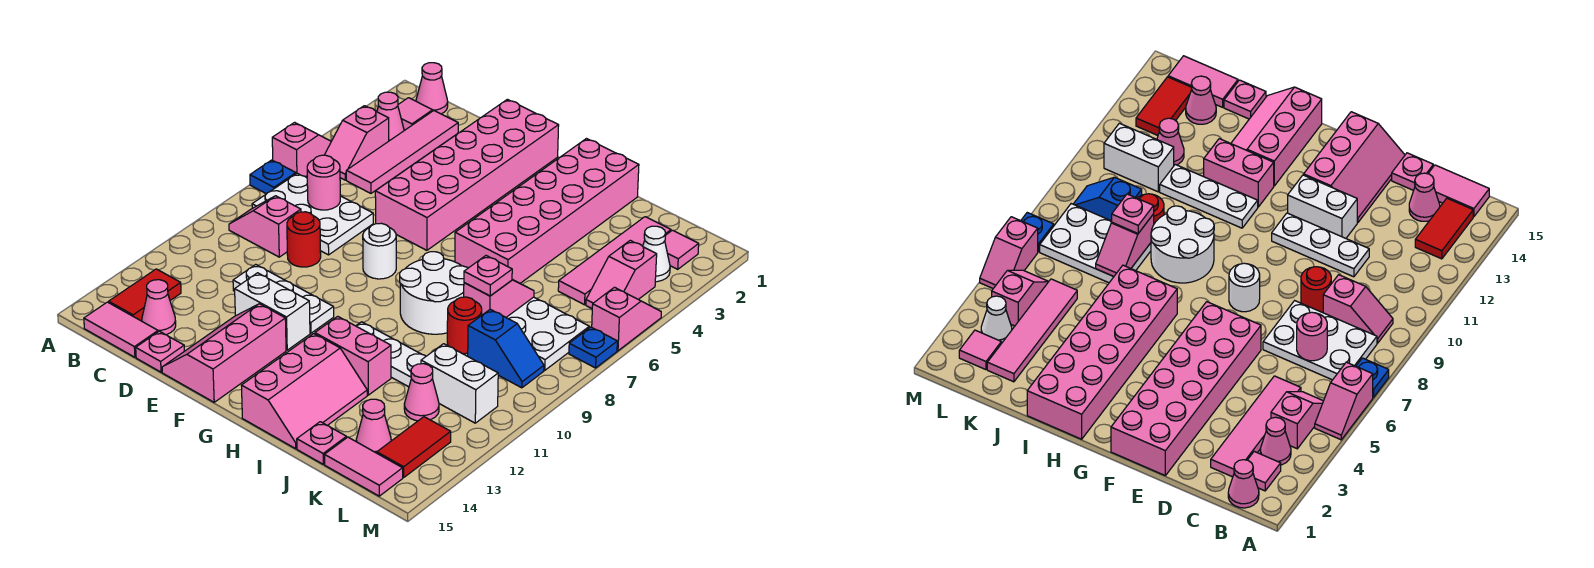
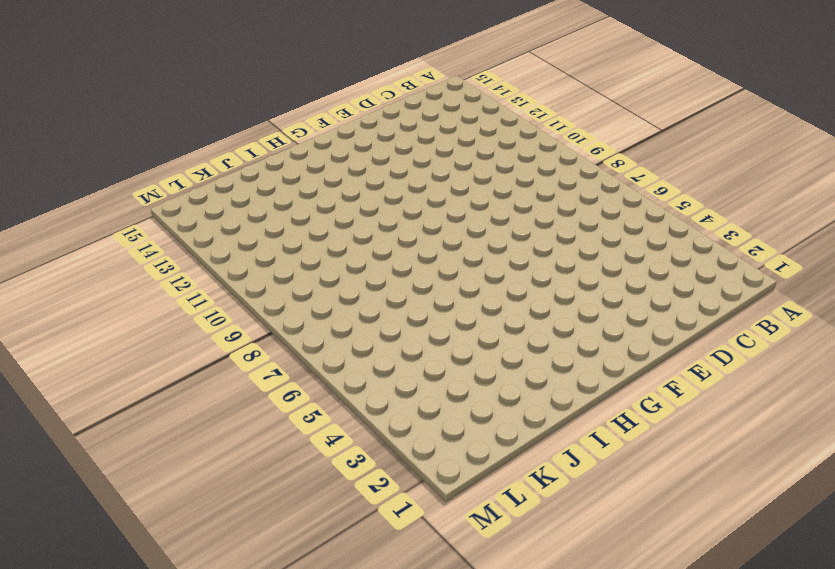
none -> pink slope A5:A6 level 1 top 6
none -> blue plate A7 level 1
none -> pink cone B1 level 1
none -> pink tile B2 level 1

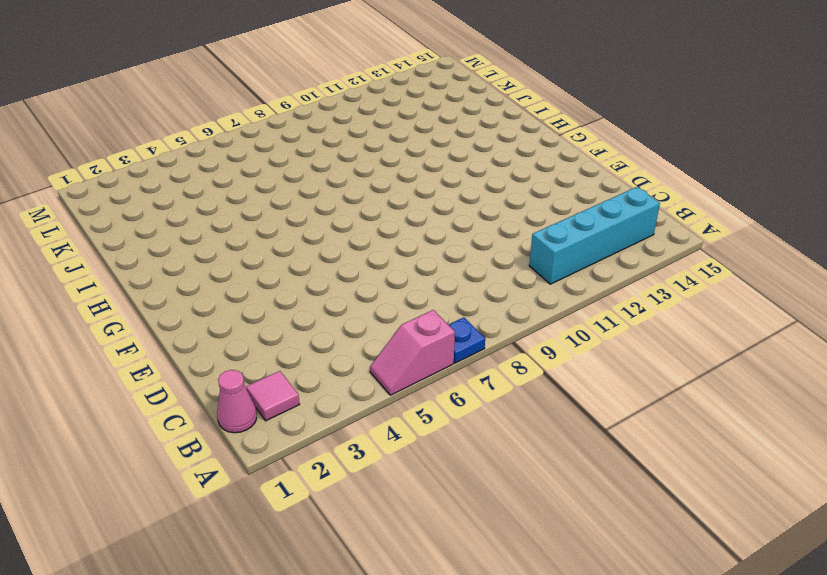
cyan brick B11:B14 level 1 -> red tile B13:B14 level 1
none -> pink cone B3 level 1
none -> pink slope B4:B5 level 1 top 4
none -> white plate B7:D8 level 1
none -> pink slope B9:C9 level 1 top C

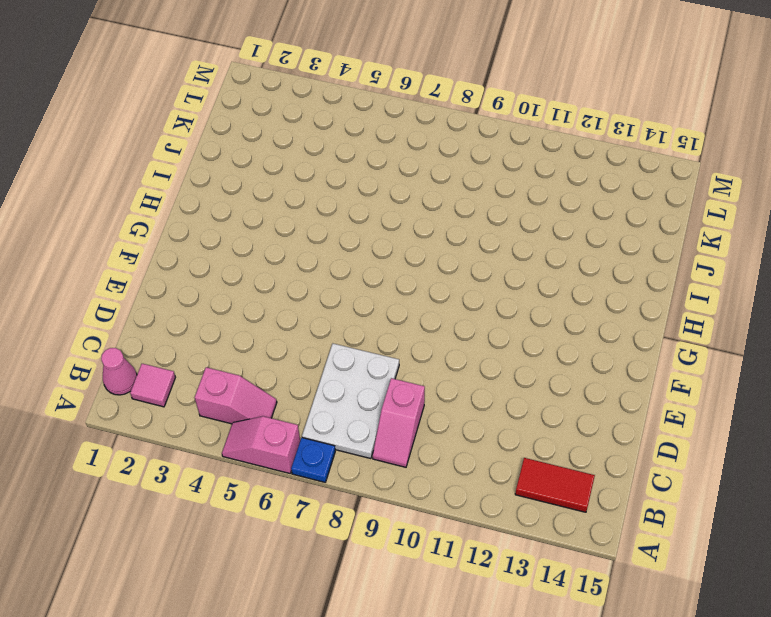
none -> pink cone B3 level 1
none -> pink tile B15:C15 level 1
none -> pink tile C2:C5 level 1
none -> pink cone C14 level 1

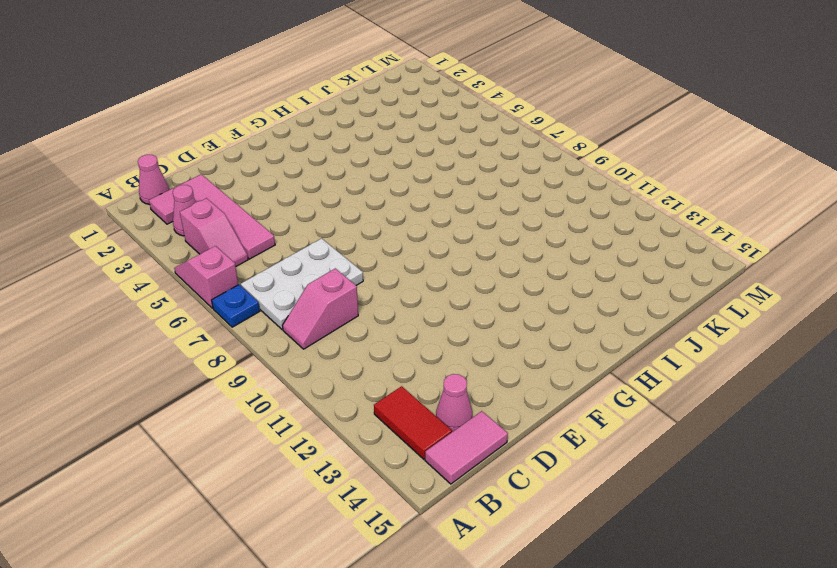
none -> red round brick D9 level 1
none -> white plate D11:F11 level 1
none -> pink plate D15 level 1
none -> pink brick E1:F6 level 1

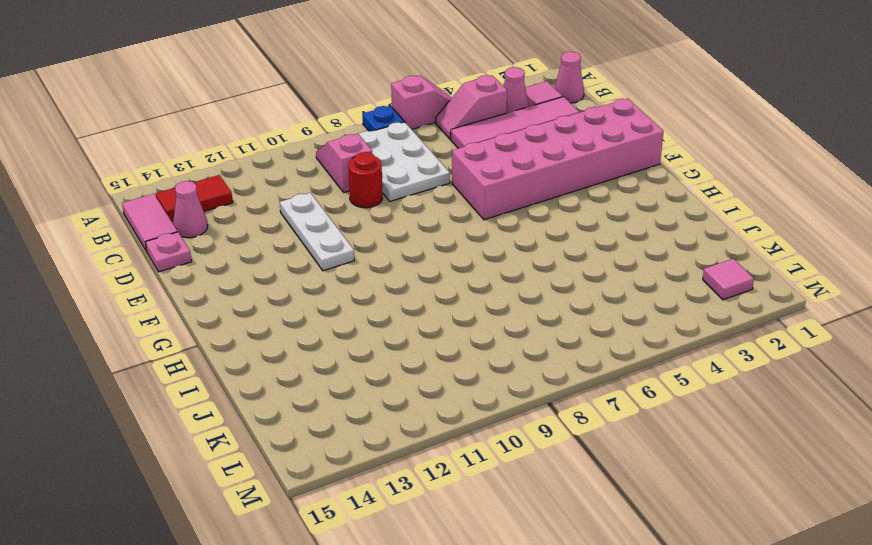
none -> white brick E12:F12 level 1
none -> pink slope E13:F15 level 1 top F
none -> white round brick F8 level 1
none -> pink brick H1:I6 level 1

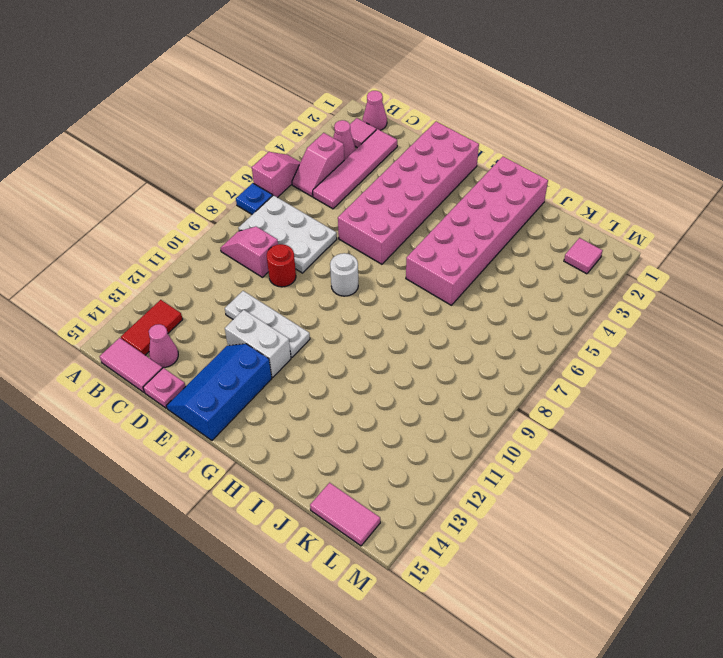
blue slope E13:F15 level 1 top F -> pink slope E13:F15 level 1 top F
none -> white round brick H8:I9 level 1
none -> white plate H11:J11 level 1
none -> pink brick H12:I12 level 1
none -> pink slope H13:I15 level 1 top H

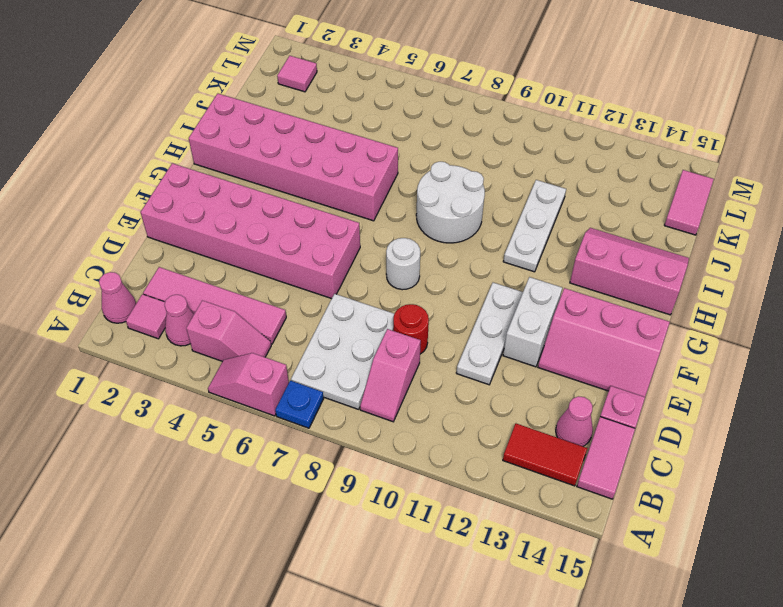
none -> pink brick H12:I12 level 1
none -> white plate J7:L8 level 1
none -> red round brick J9 level 1
none -> pink plate J15 level 1

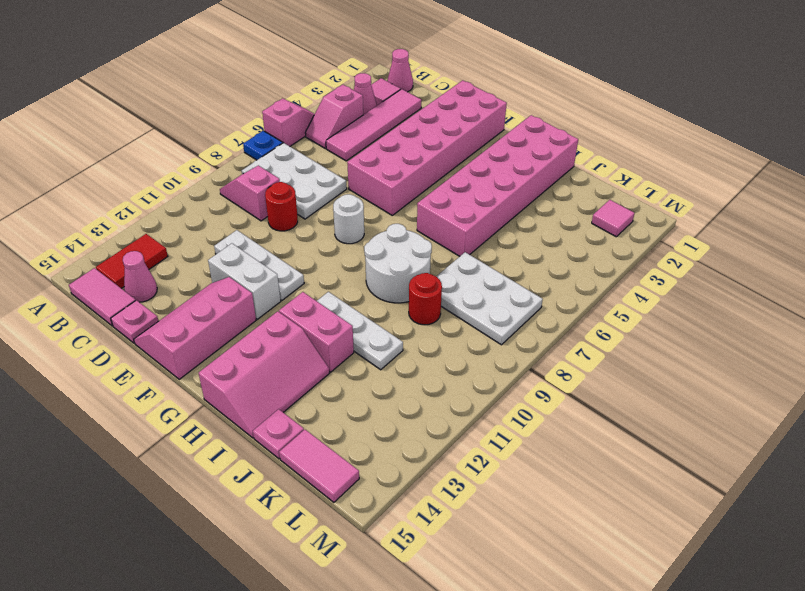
none -> pink tile K2:K5 level 1
none -> blue slope K9:L9 level 1 top K
none -> white brick K11:L11 level 1
none -> pink cone K12 level 1

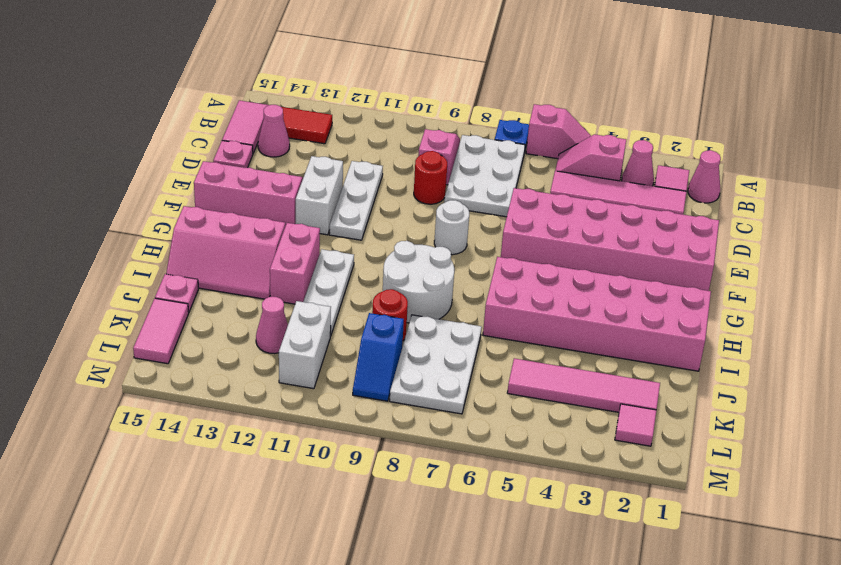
none -> pink cone K14 level 1
none -> white cone L3 level 1
none -> pink slope L4:L5 level 1 top 4
none -> red tile L13:L14 level 1

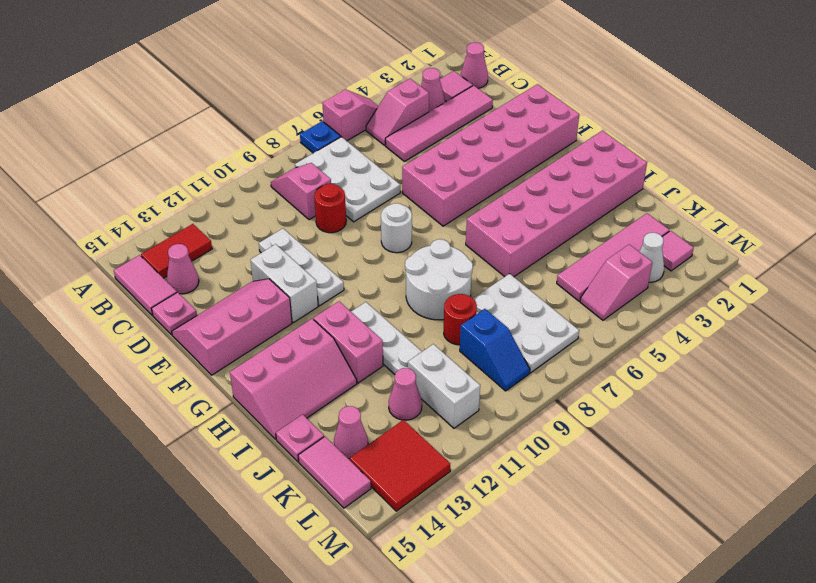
red tile L13:M14 level 1 -> red tile L13:L14 level 1
none -> pink slope M5:M6 level 1 top 6
none -> blue plate M7 level 1
none -> pink round brick C7 level 2
none -> pink slope J7:J8 level 2 top 8

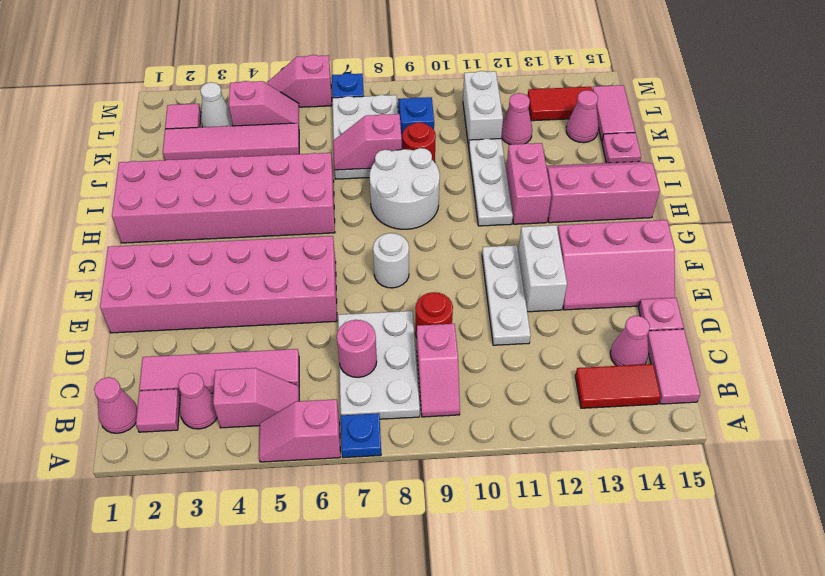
none -> pink plate J8 level 3

